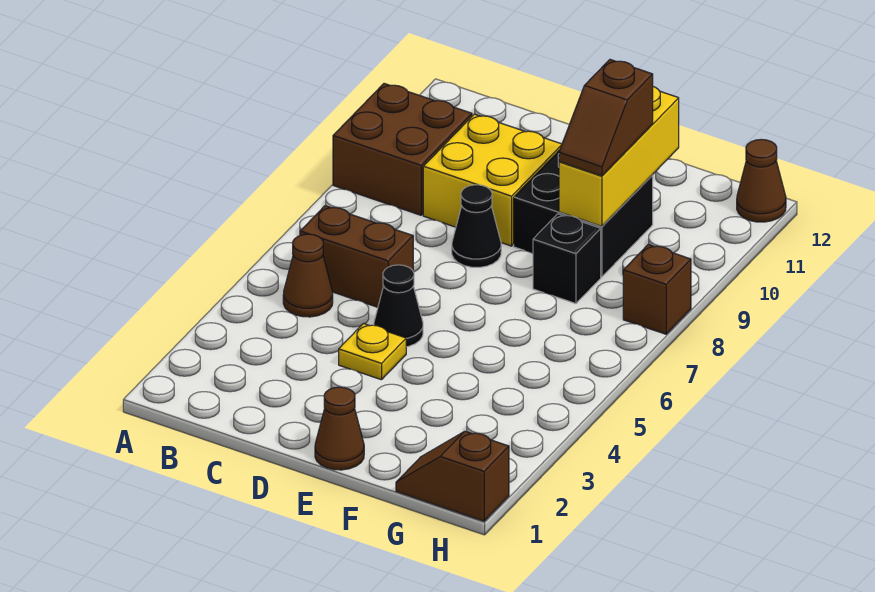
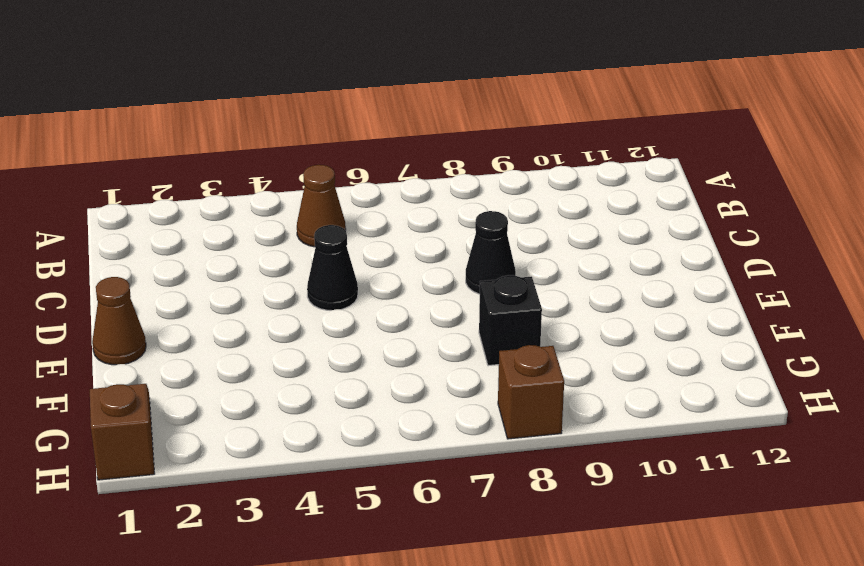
none -> brown brick A9:B10 level 1
none -> brown brick B6:C6 level 1
none -> yellow brick C9:D10 level 1

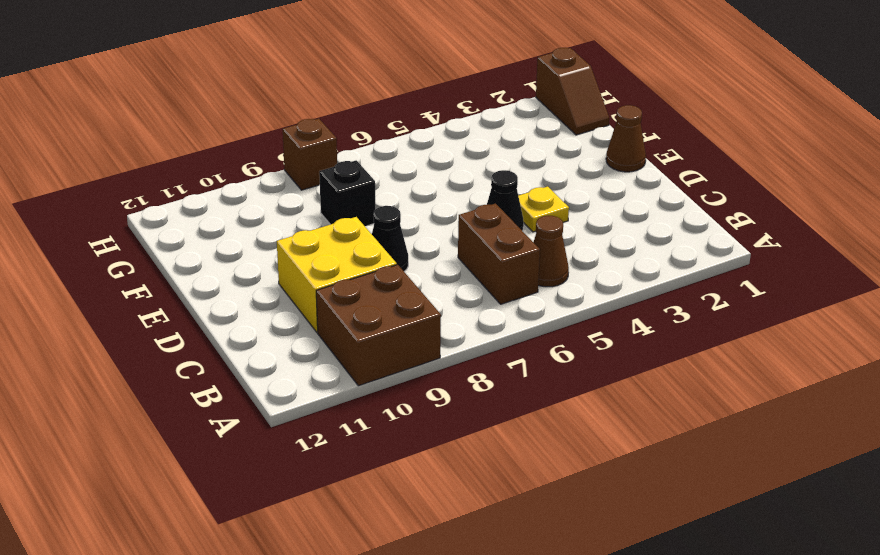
none -> black brick E9:F10 level 1
none -> brown cone H12 level 1
none -> yellow brick F9:F11 level 2

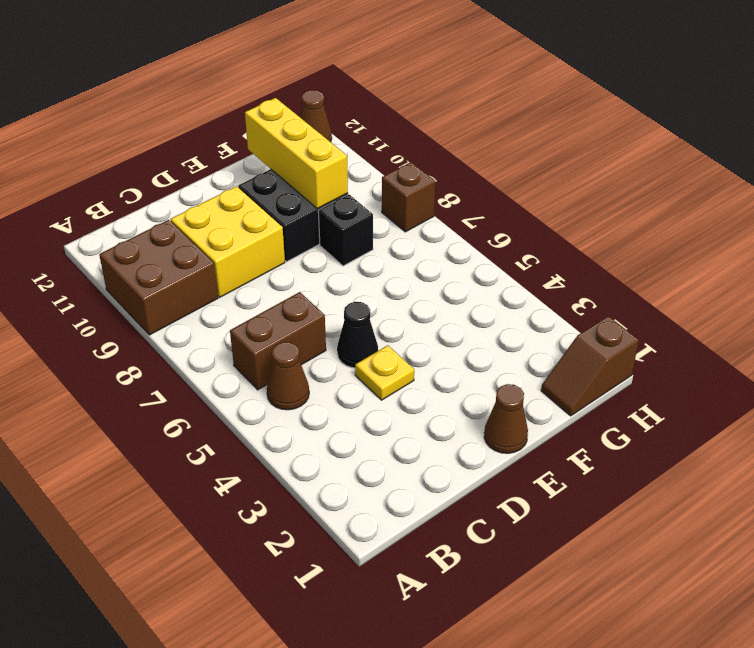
none -> black cone D8 level 1
none -> brown slope F9:F10 level 3 top 10

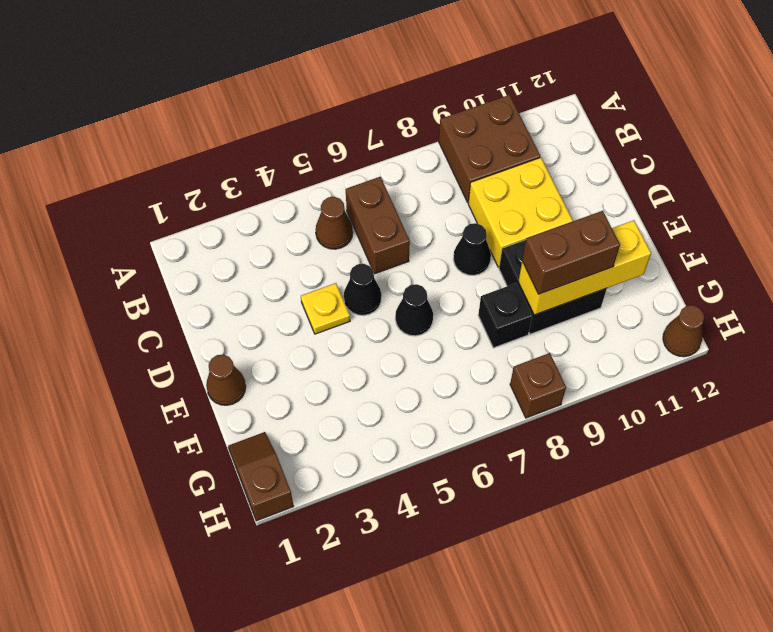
black cone E6 level 1 -> none
brown brick F9:F10 level 3 -> brown slope F9:F10 level 3 top 10

